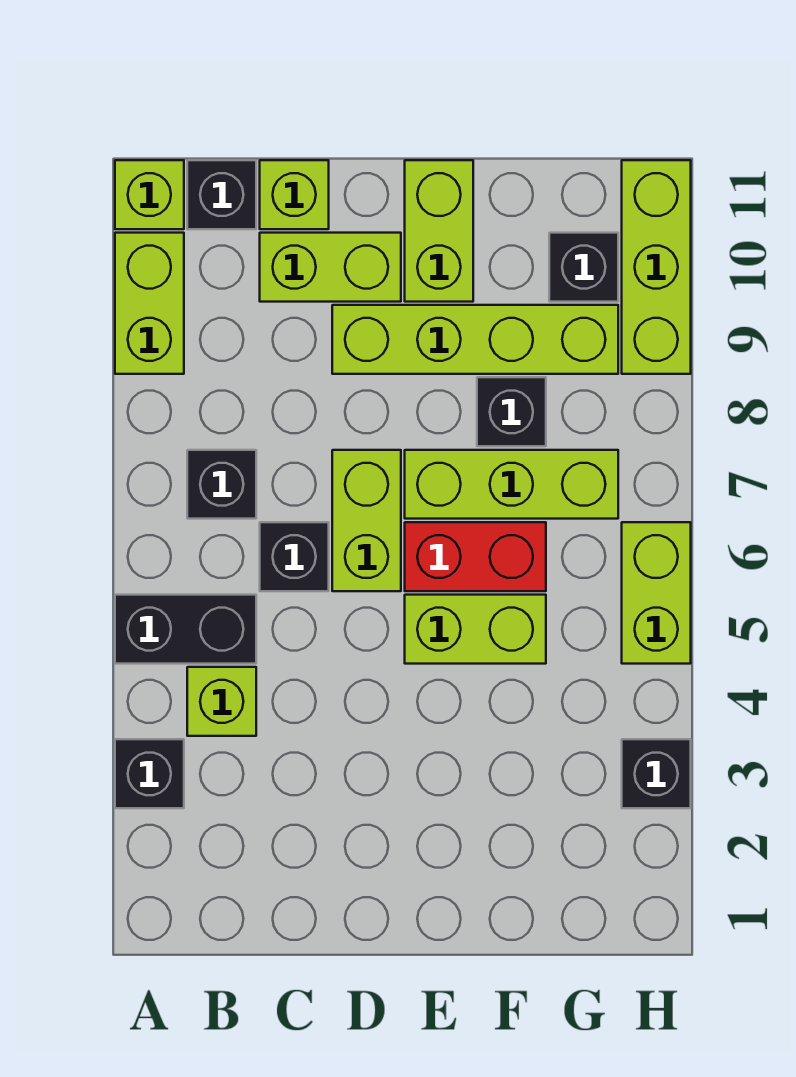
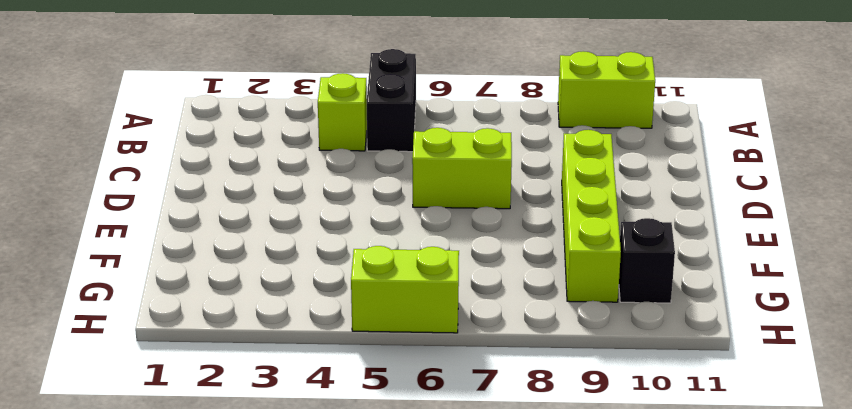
none -> black brick A3 level 1
none -> lime brick A11 level 1
none -> black brick B7 level 1

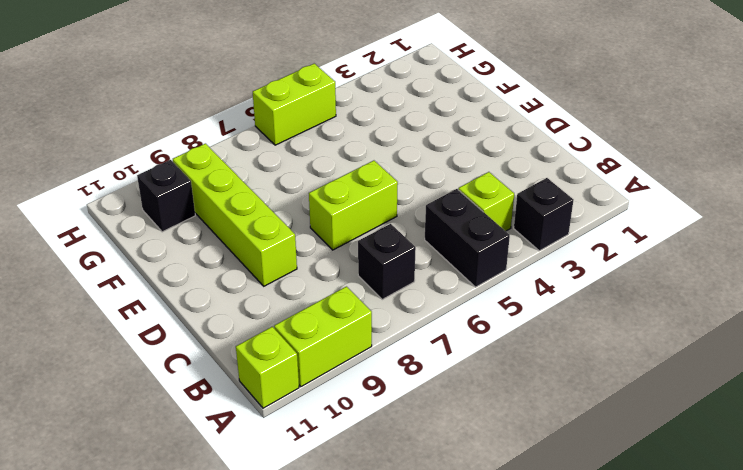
none -> black brick B11 level 1
none -> black brick C6 level 1
none -> lime brick C10:D10 level 1

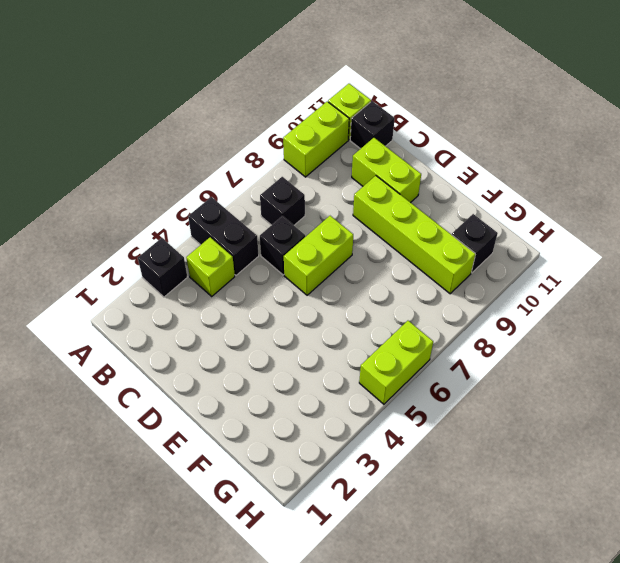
none -> lime brick C11 level 1
none -> lime brick E5:F5 level 1
none -> red brick E6:F6 level 1

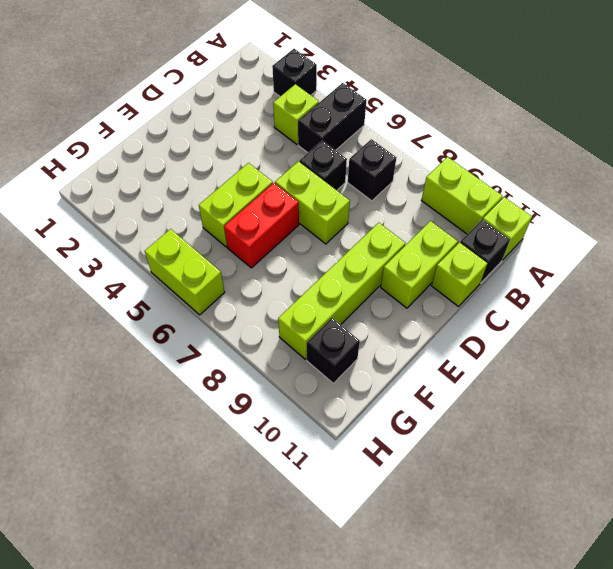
none -> lime brick E7:G7 level 1
none -> lime brick E10:E11 level 1
none -> black brick F8 level 1

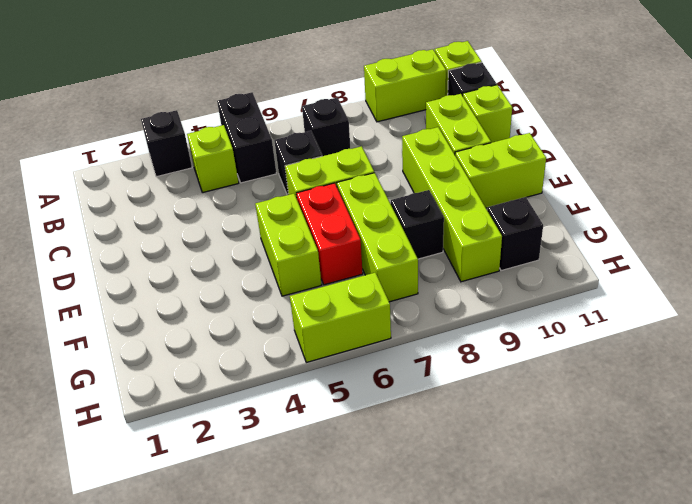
none -> black brick H3 level 1
none -> lime brick H9:H11 level 1

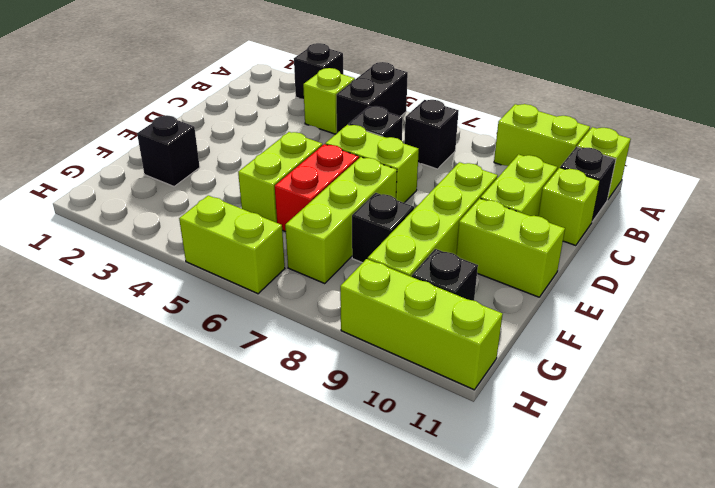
black brick F2 level 1 -> black brick H3 level 1

